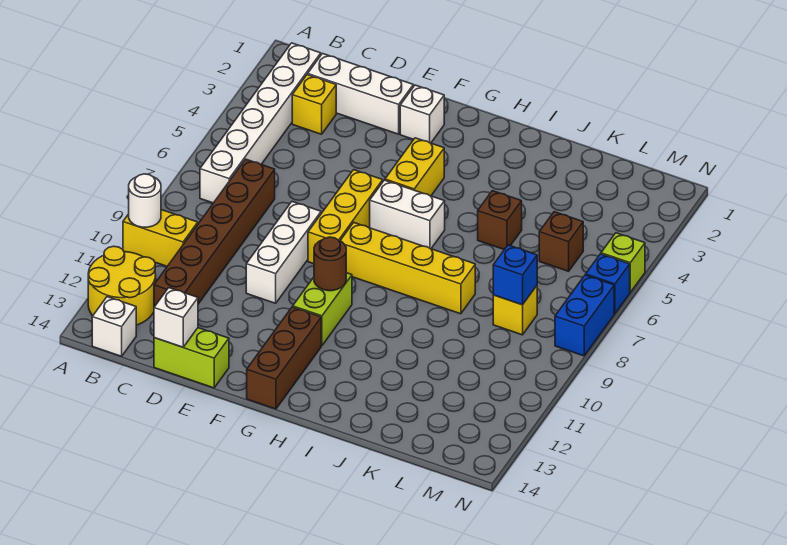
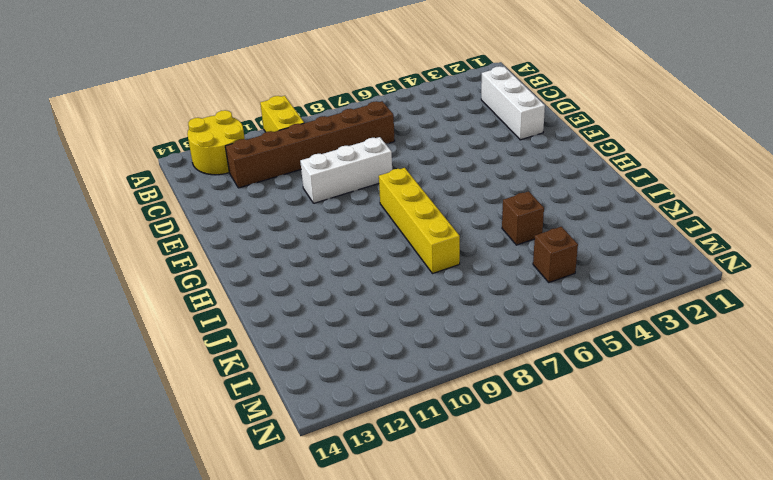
none -> white brick B2:B7 level 1
none -> white brick B14 level 1
none -> yellow brick C3 level 1

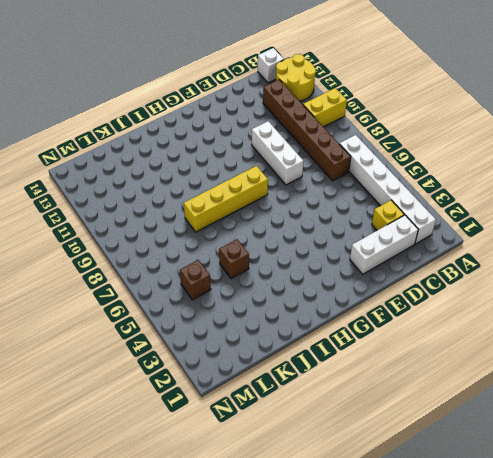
none -> lime brick D14:E14 level 1
none -> white brick F2 level 1
none -> yellow brick F6:F8 level 1

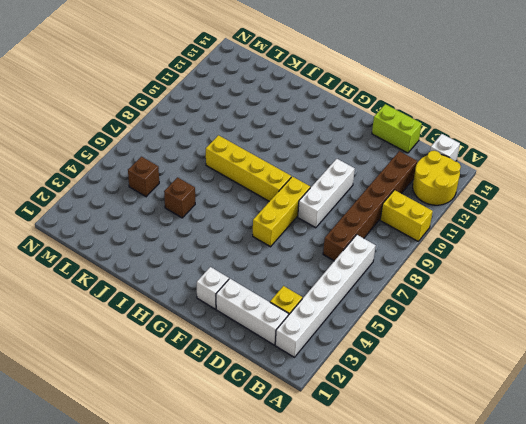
none -> yellow brick G4:G5 level 1
none -> white brick G6:H6 level 1
none -> lime brick G10:G11 level 1

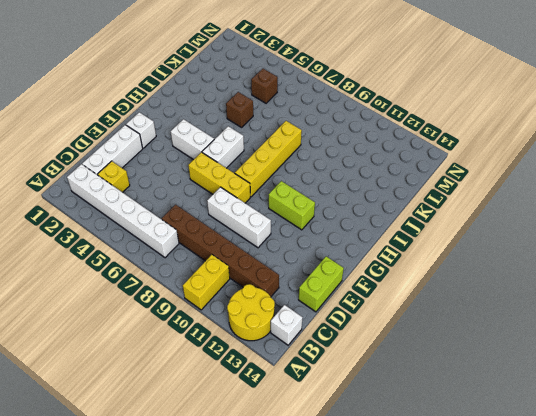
white brick G4:G5 level 1 -> yellow brick G4:G5 level 1
none -> brown brick G12:G14 level 1
none -> yellow brick L8 level 1
none -> lime brick N5 level 1

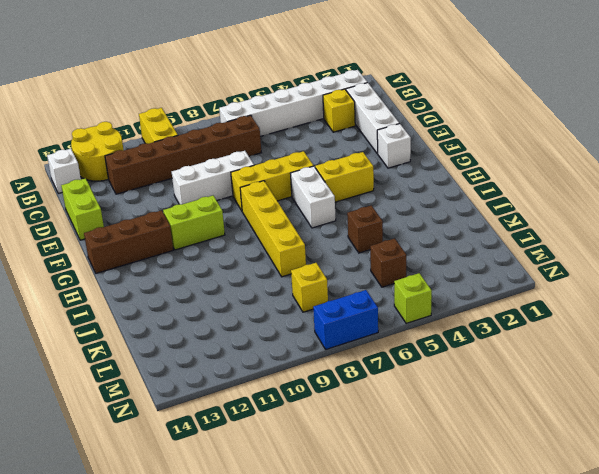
none -> blue brick N6 level 1
none -> white round brick A10 level 2
none -> white brick D14 level 2

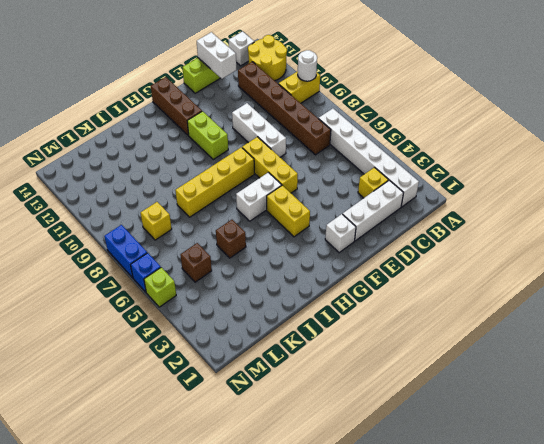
white brick D13:D14 level 2 -> white brick D14 level 2
none -> brown round brick G10 level 2
none -> blue brick L8 level 2

